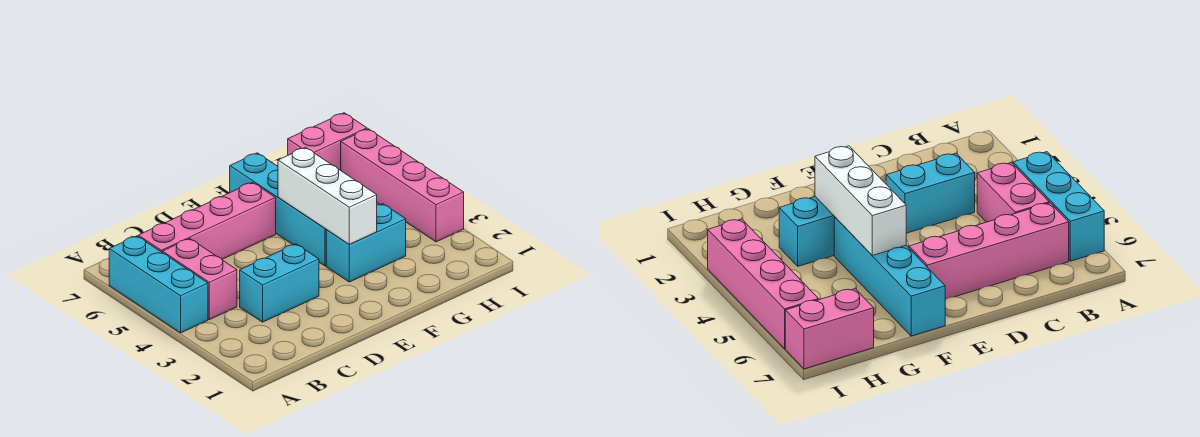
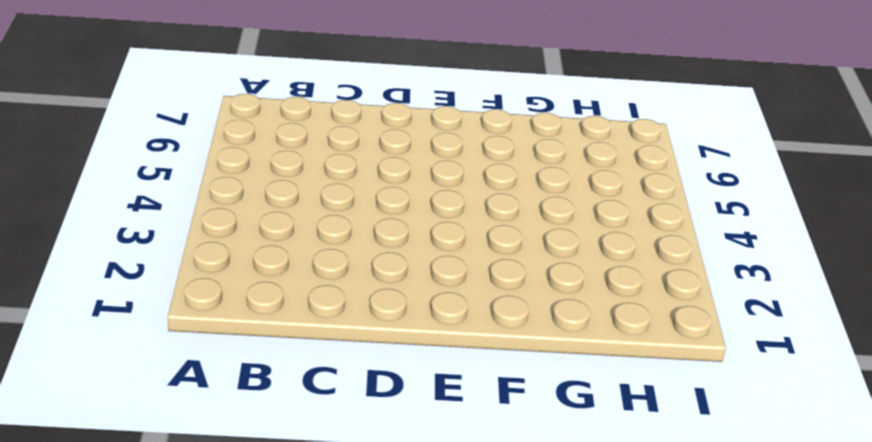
none -> cyan brick A4:A6 level 1
none -> pink brick B4:B5 level 1

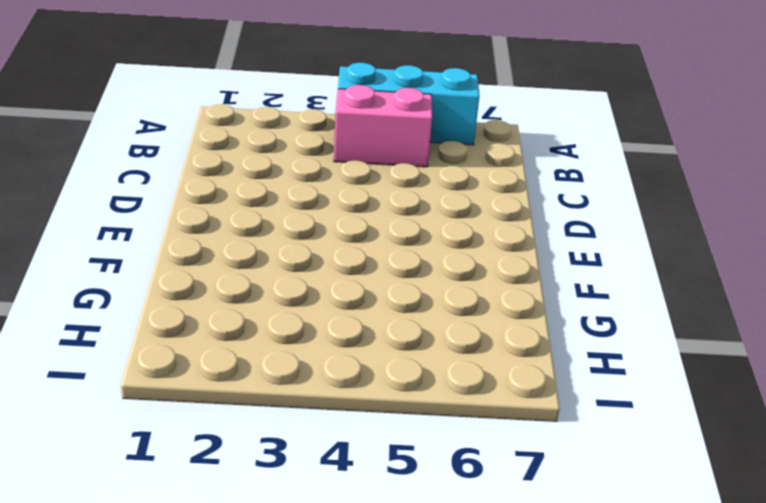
none -> pink brick B6:E6 level 1
none -> cyan brick C3:D3 level 1

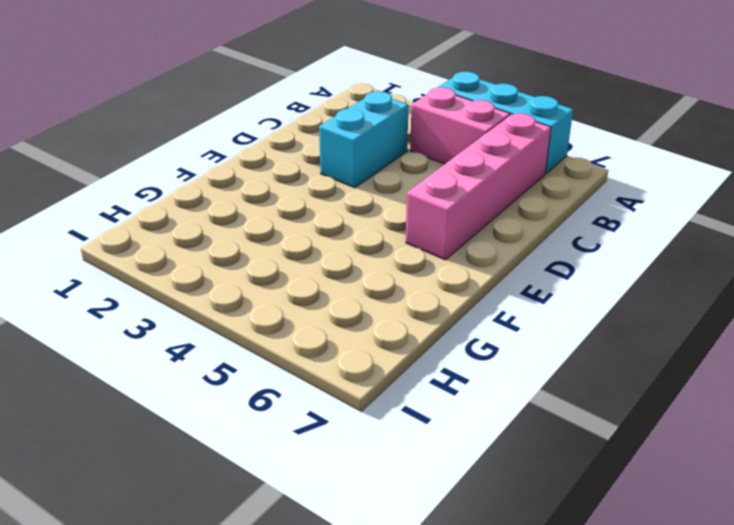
none -> cyan brick F3:G3 level 1
none -> cyan brick F4:F7 level 1

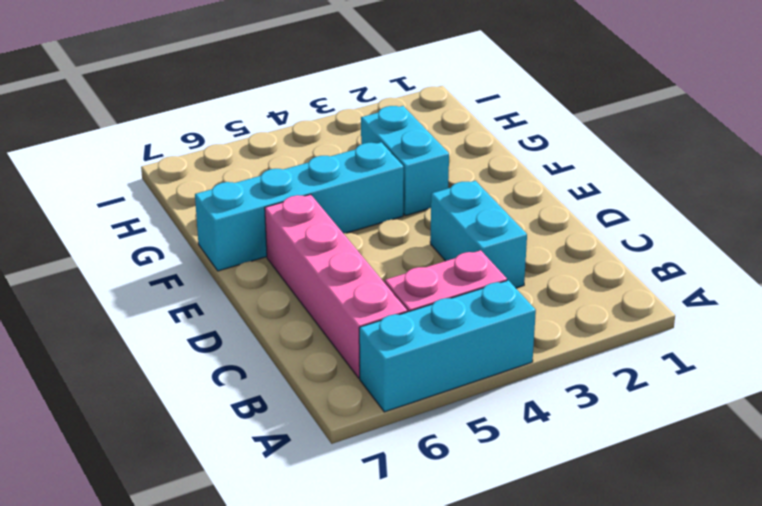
none -> pink brick H7:I7 level 1
none -> pink brick I3:I6 level 1

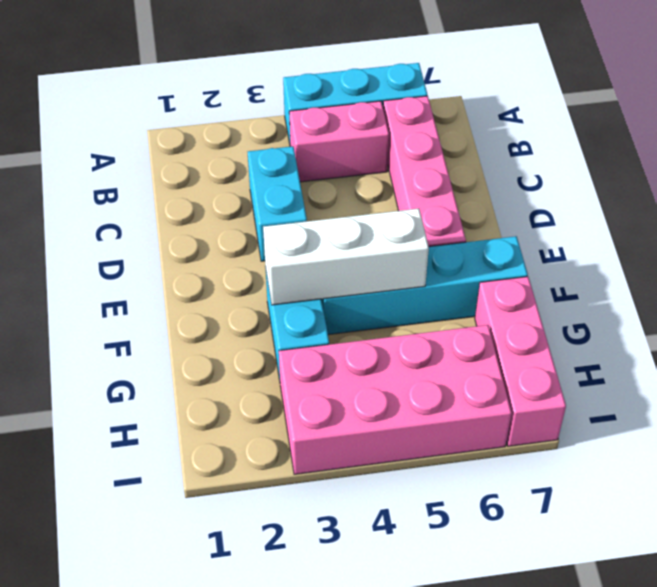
pink brick G7:I7 level 1 -> pink brick H7:I7 level 1
pink brick H3:I6 level 1 -> pink brick I3:I6 level 1

